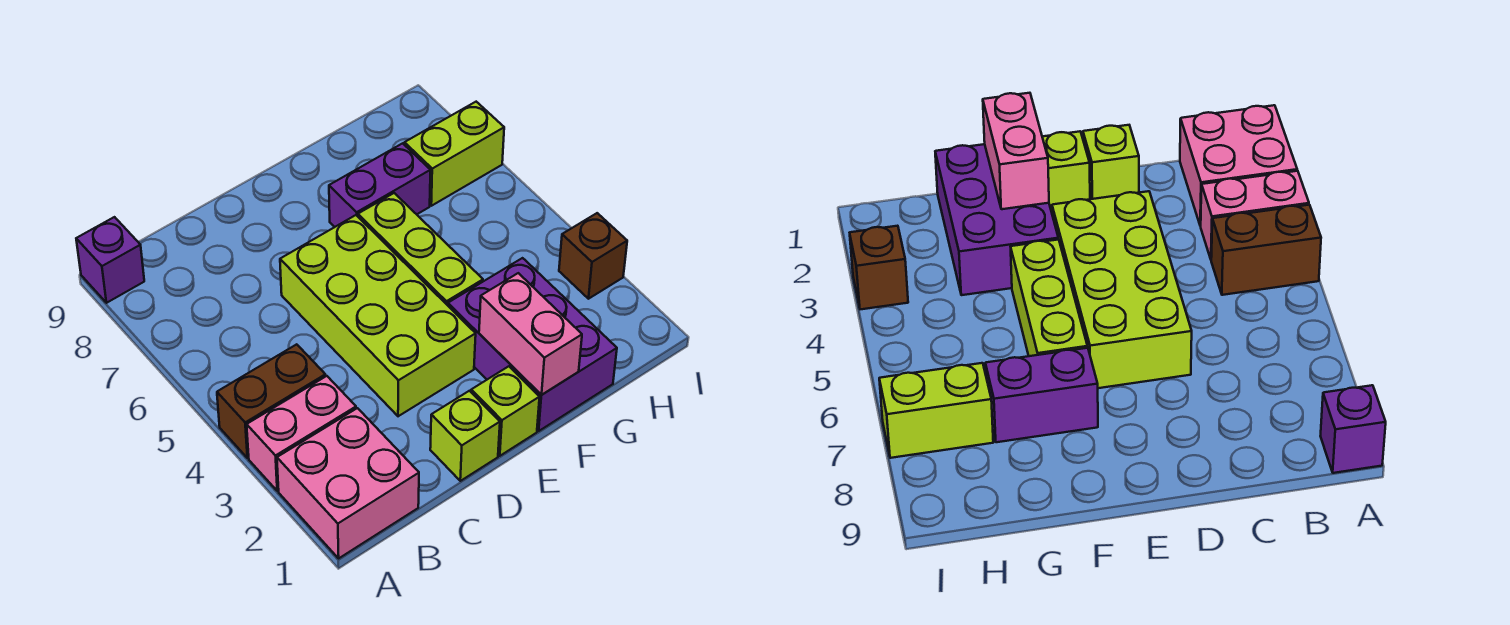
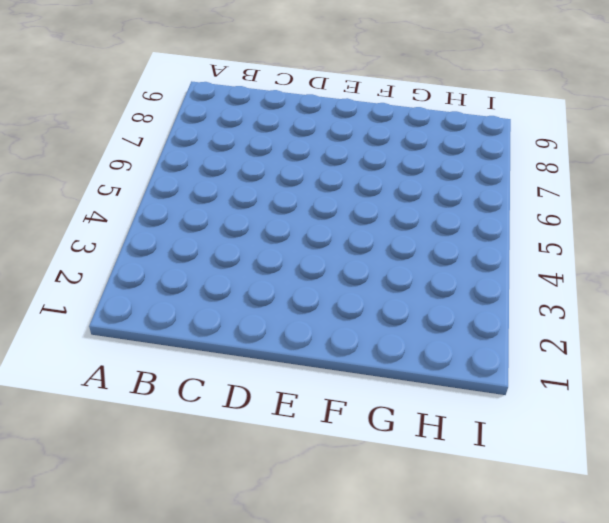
none -> pink brick A1:B2 level 1
none -> pink brick A3:B3 level 1
none -> brown brick A4:B4 level 1

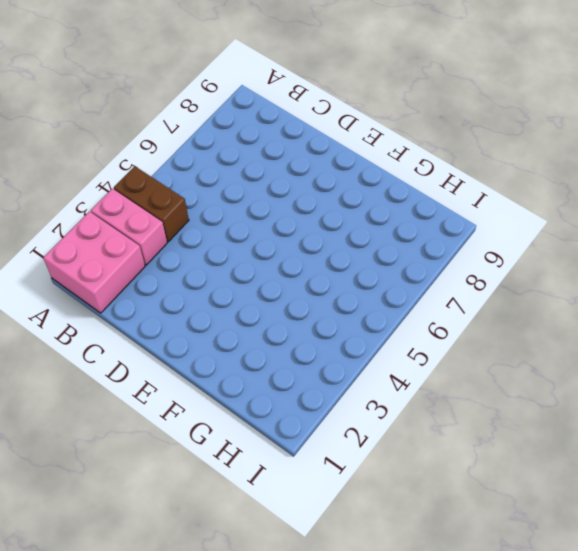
none -> purple brick A9 level 1
none -> lime brick D1 level 1
none -> lime brick D3:E6 level 1

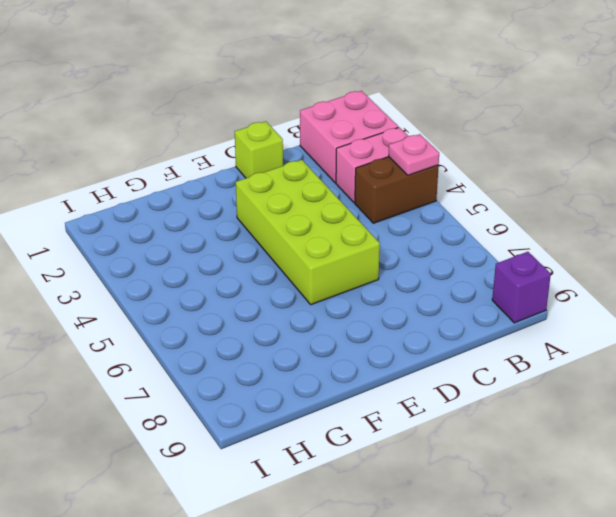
pink plate A4 level 2 -> none
none -> lime brick E1 level 1
none -> purple brick F1:G3 level 1
none -> lime brick F4:F6 level 1

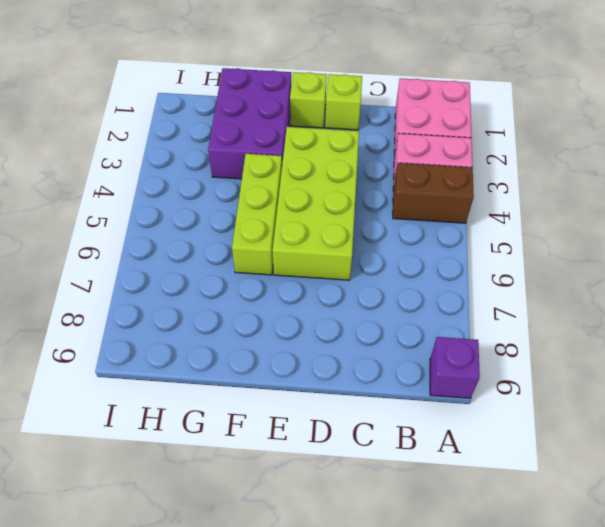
none -> purple brick F7:G7 level 1
none -> lime brick H7:I7 level 1
none -> brown brick I3 level 1

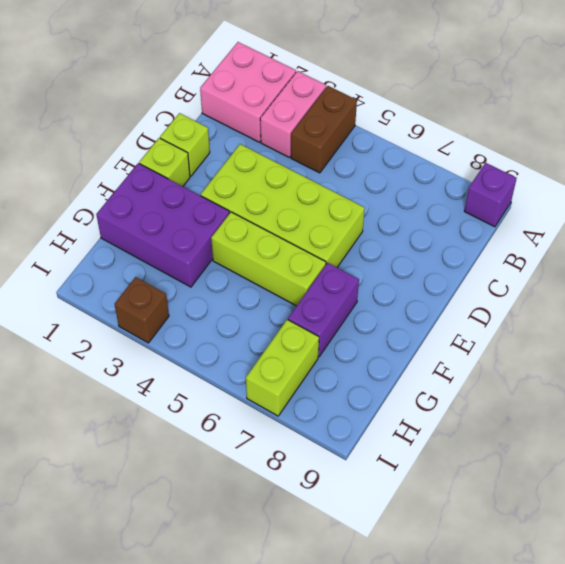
none -> pink brick F1:F2 level 2

